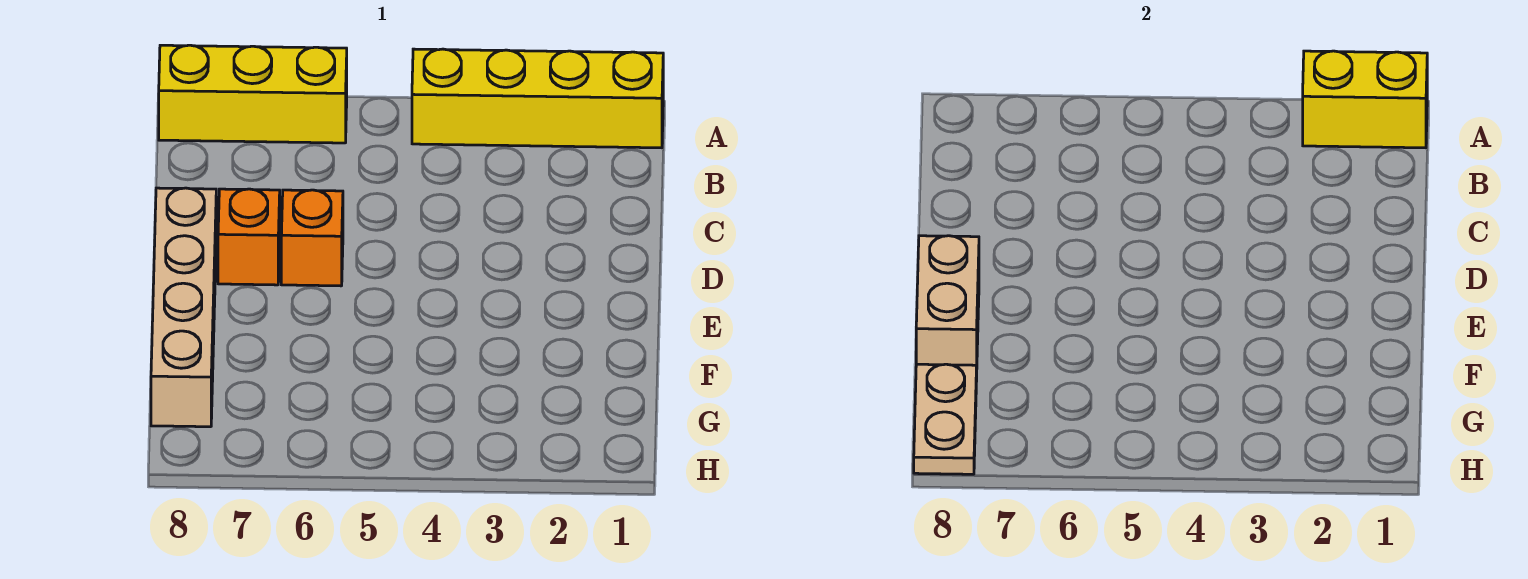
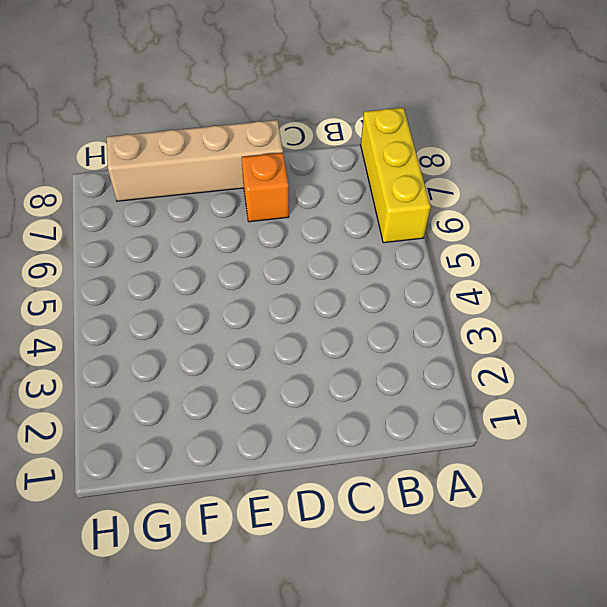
none -> yellow brick A1:A4 level 1
none -> orange brick D6 level 1

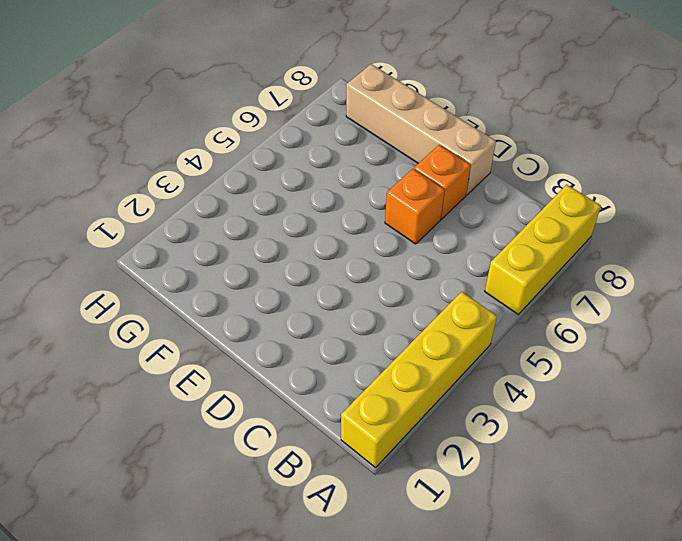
none -> yellow brick A1:A2 level 2
none -> tan brick E8:F8 level 2

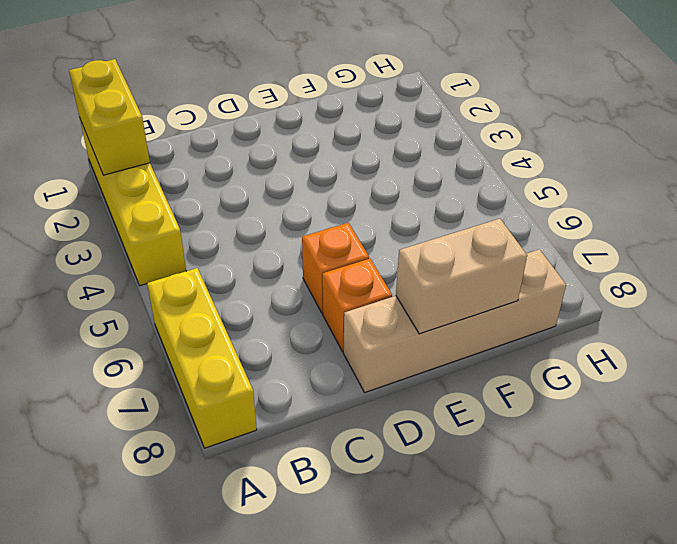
none -> tan plate G8:H8 level 2

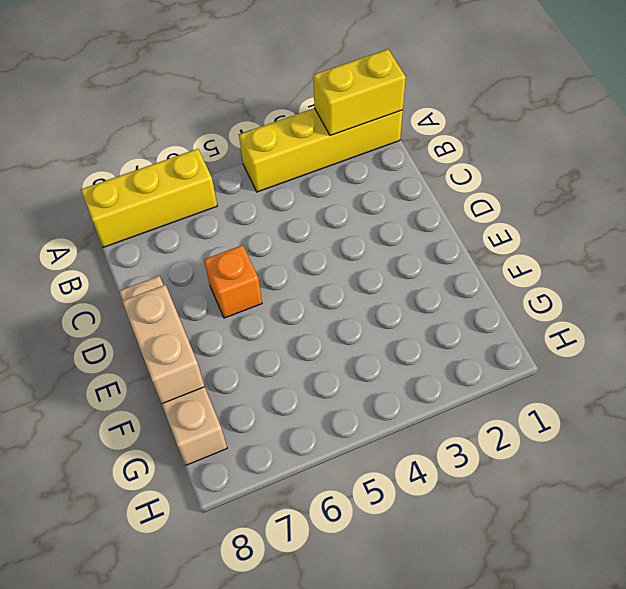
none -> orange brick D7 level 1
none -> tan plate G8:H8 level 2

